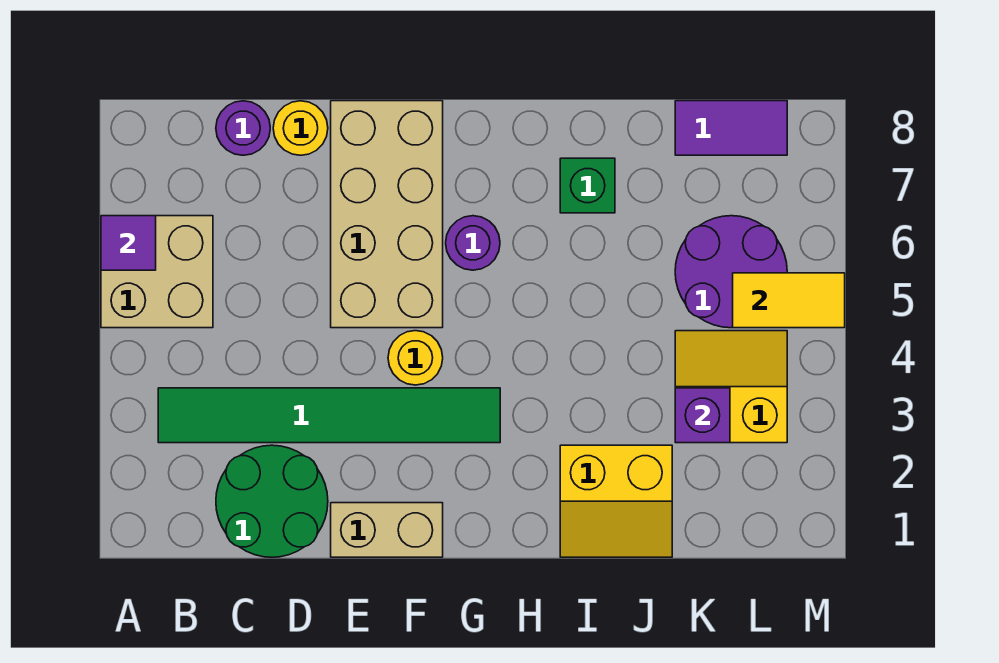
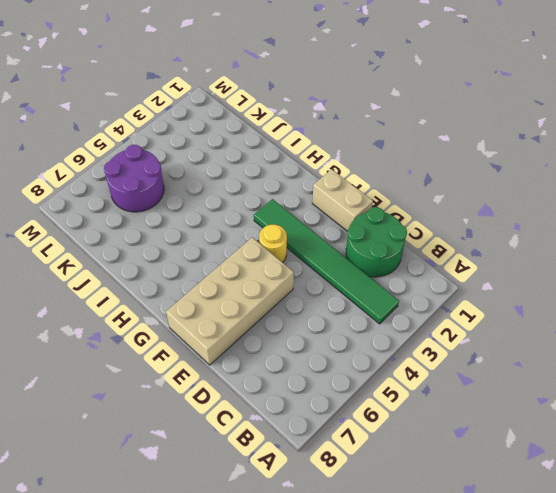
none -> tan brick A5:B6 level 1
none -> purple round brick C8 level 1
none -> yellow round brick D8 level 1

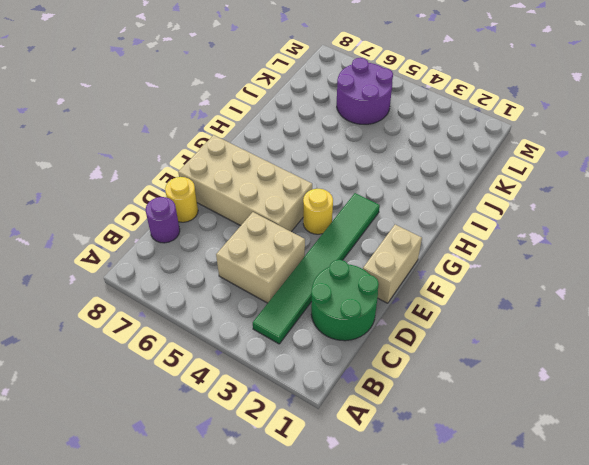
tan brick C4:D5 level 1 -> tan brick A5:B6 level 1
none -> purple round brick G6 level 1
none -> yellow slope I1:J2 level 1 top 2
none -> green brick I7 level 1

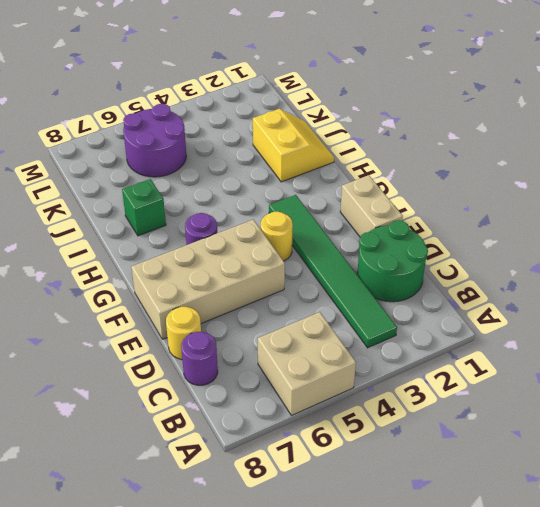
none -> yellow slope K3:L4 level 1 top 3
none -> purple tile K8:L8 level 1
none -> purple tile A6 level 2

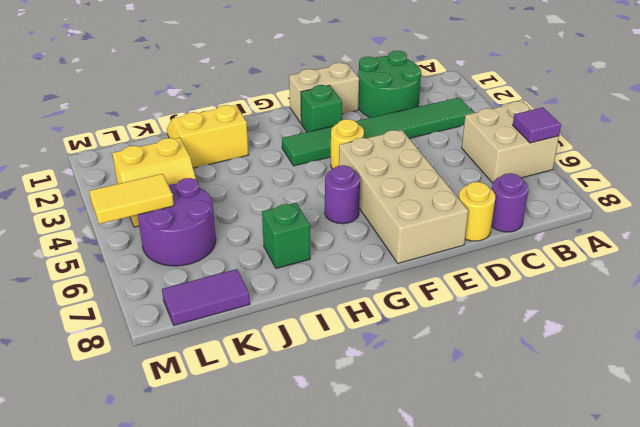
green brick F2 level 1 -> none
none -> purple brick K3 level 2

